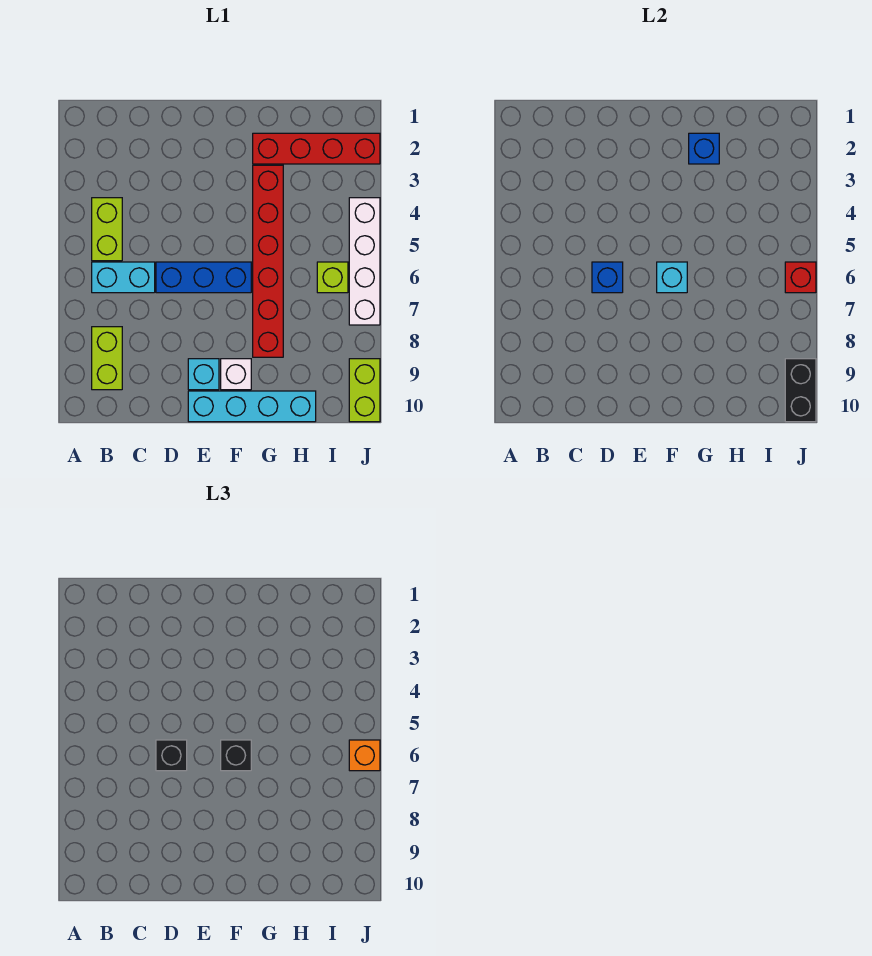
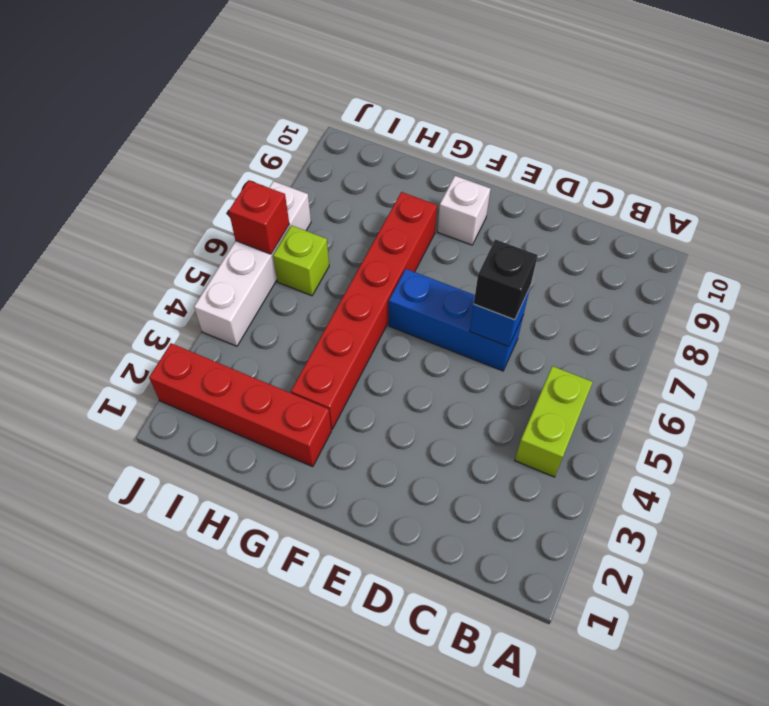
none -> cyan brick B6:C6 level 1
none -> lime brick B8:B9 level 1
none -> cyan brick E9 level 1

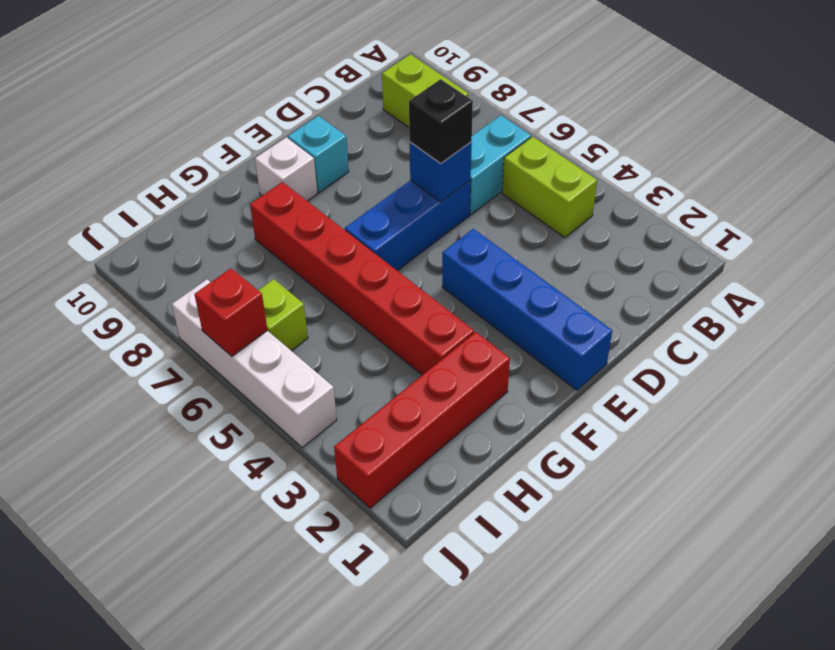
blue brick E1:E4 level 1 -> none
none -> cyan brick E10:H10 level 1
none -> lime brick J9:J10 level 1
none -> cyan brick F6 level 2

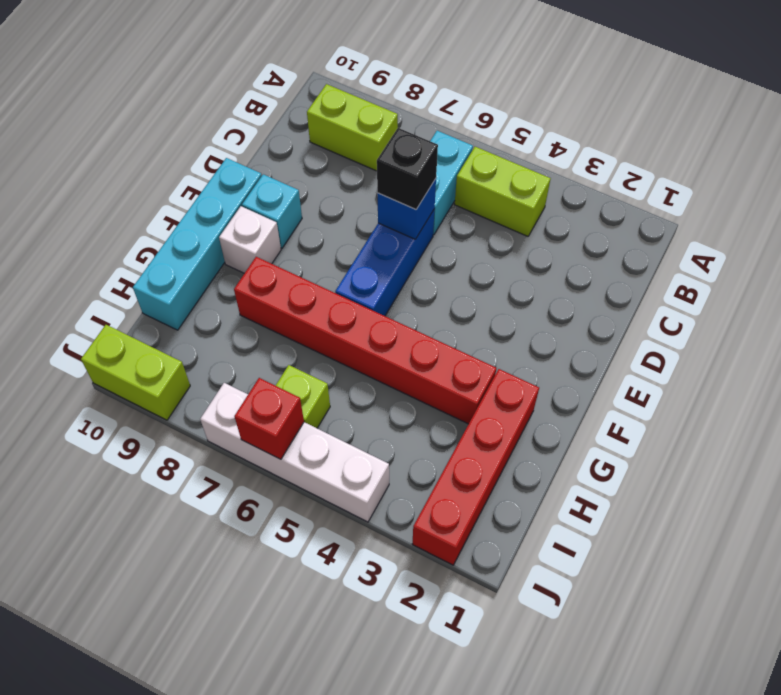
none -> cyan brick F6 level 2
none -> blue brick G2 level 2
none -> black brick J9:J10 level 2

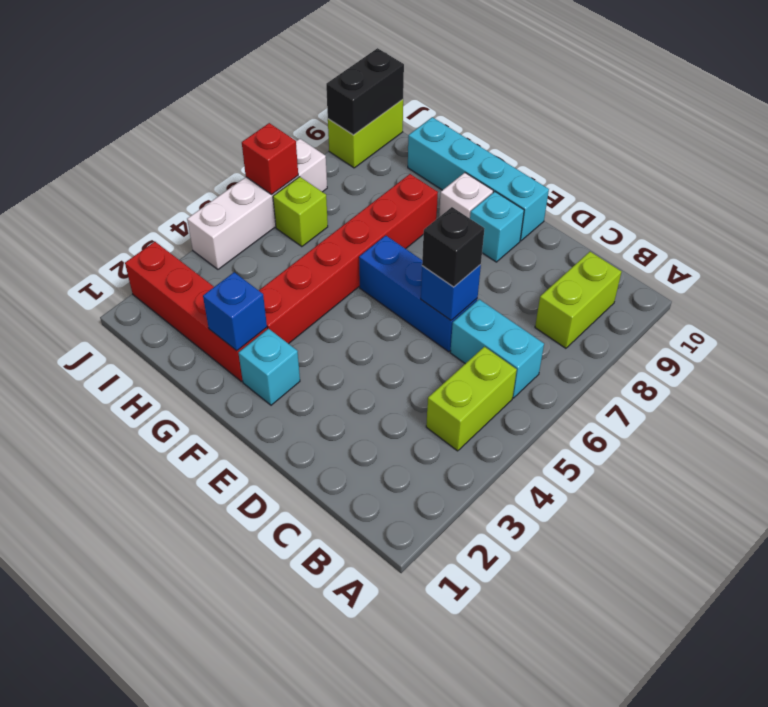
cyan brick F2 level 1 -> cyan brick F6 level 2
none -> black brick F6 level 3
none -> orange brick J6 level 3

